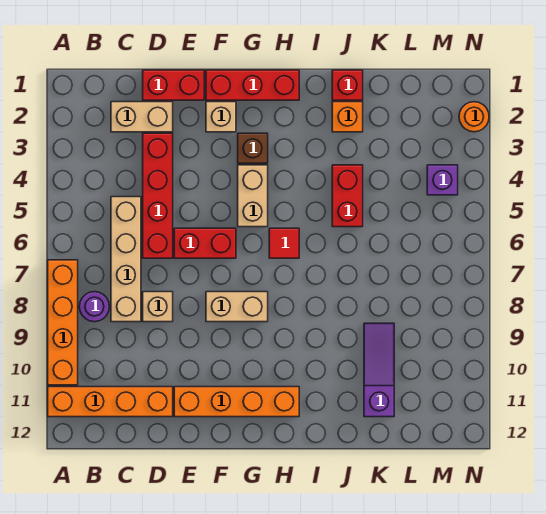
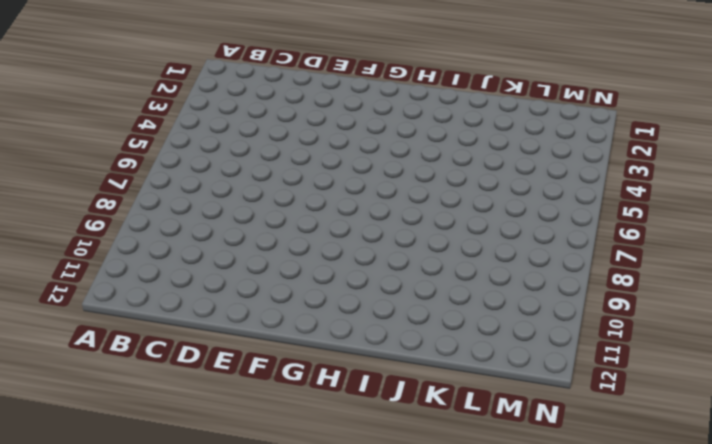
none -> orange brick A7:A10 level 1
none -> orange brick A11:D11 level 1
none -> purple round brick B8 level 1

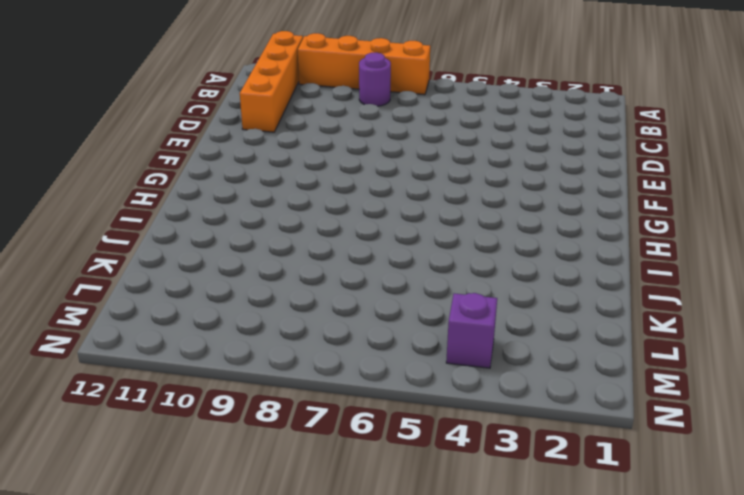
none -> tan brick C2:D2 level 1
none -> tan brick C5:C8 level 1
none -> red brick D1:E1 level 1

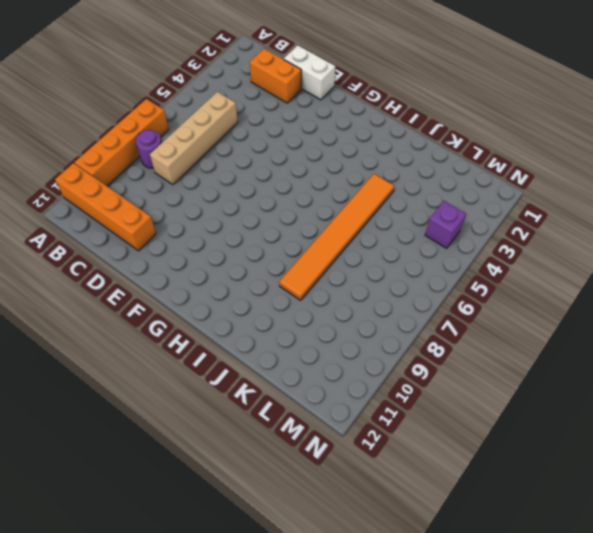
orange brick C2:D2 level 1 -> tan brick C2:D2 level 1
white brick D1:E1 level 1 -> red brick D1:E1 level 1
orange tile J4:J9 level 1 -> red brick J4:J5 level 1
none -> red brick D3:D6 level 1
none -> tan brick D8 level 1
none -> red brick E6:F6 level 1

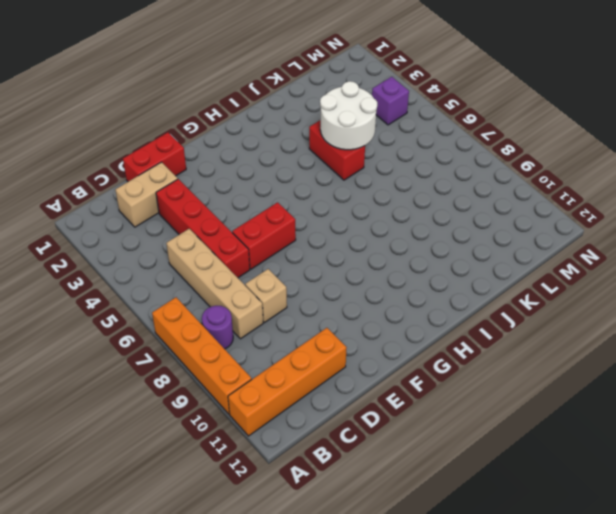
white round brick J4:K5 level 2 -> none
none -> orange brick E11:H11 level 1
none -> red brick F1:H1 level 1
none -> tan brick F2 level 1

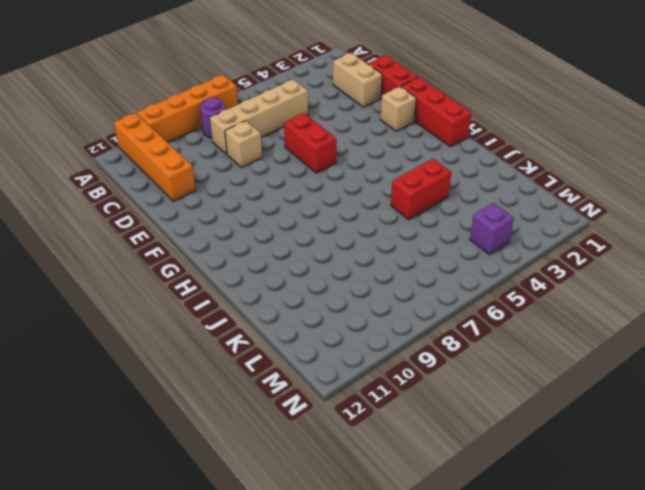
none -> red brick D3:D6 level 1
none -> orange brick E11:H11 level 1
none -> tan brick F8:G8 level 1

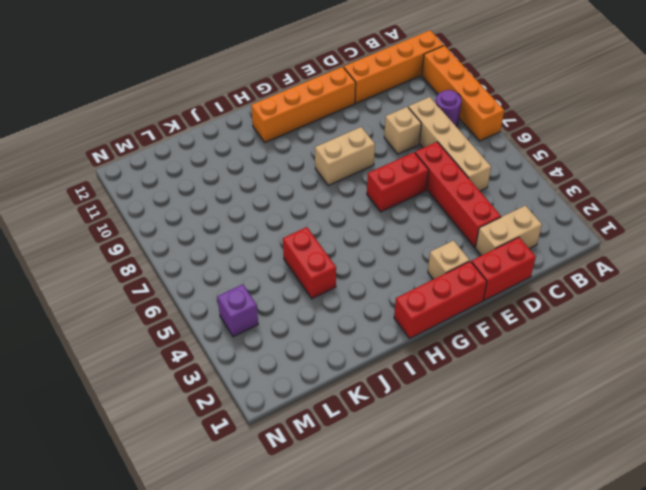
none -> brown brick G3 level 1
none -> tan brick G4:G5 level 1
none -> red tile H6 level 1

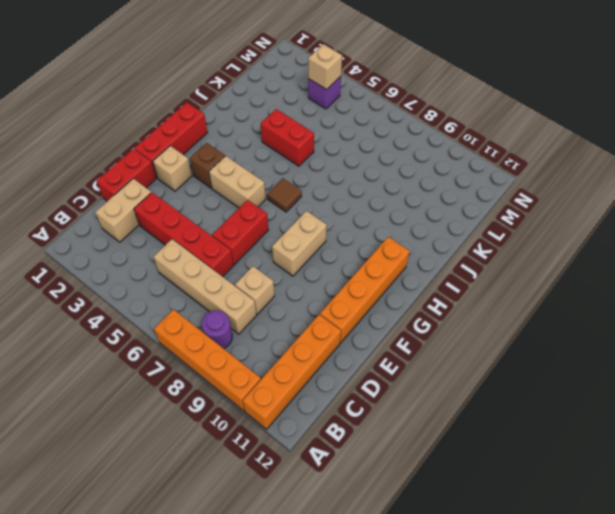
brown tile H6 level 1 -> red tile H6 level 1
tan brick M4 level 2 -> none
none -> red brick J1 level 1
none -> orange brick J2 level 1
none -> purple slope K9:K11 level 1 top 11

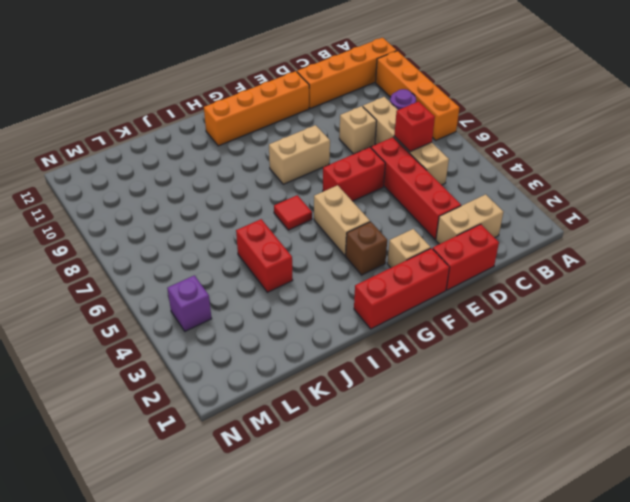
red brick C6 level 2 -> red brick J1 level 1
none -> orange brick J2 level 1
none -> purple slope K9:K11 level 1 top 11
none -> orange round brick N2 level 1

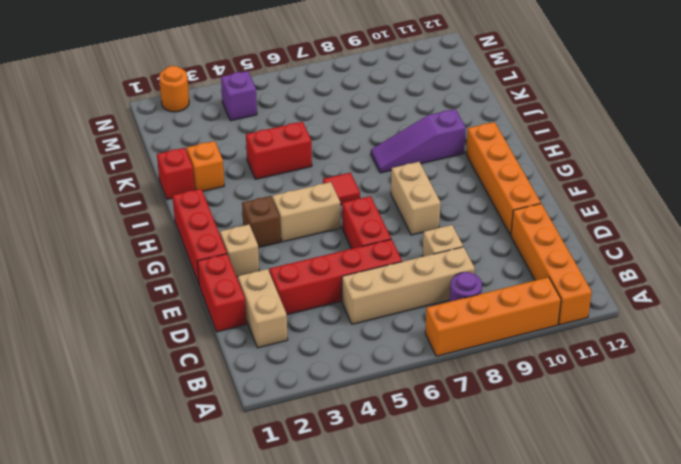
purple slope I8:I10 level 1 top 10 -> purple slope K9:K11 level 1 top 11

